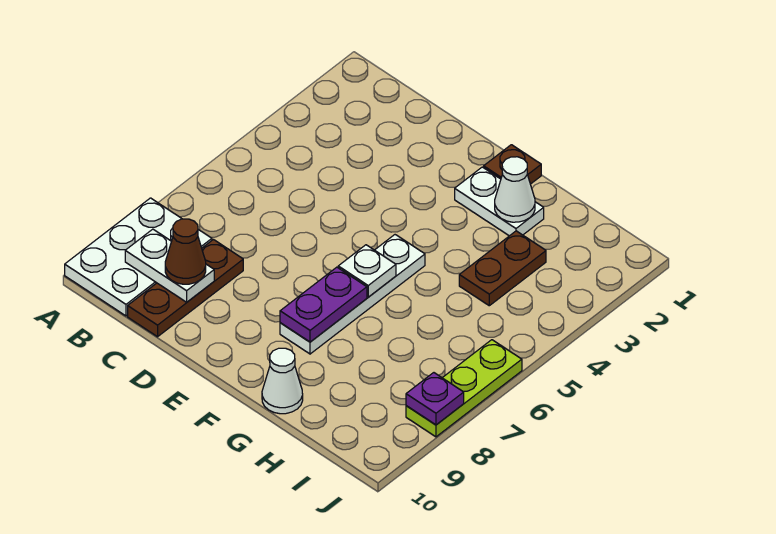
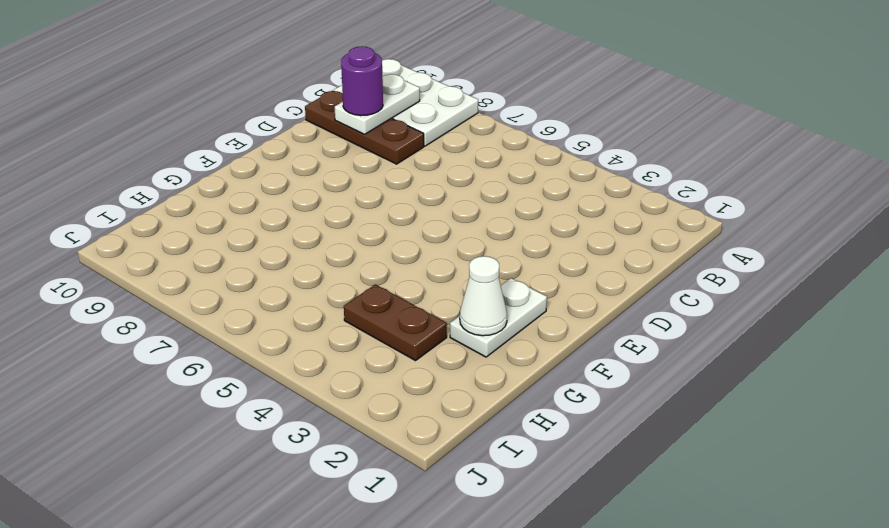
purple round brick C9 level 3 -> brown cone C9 level 3
none -> brown plate F1 level 1
none -> white plate F5:F8 level 1
none -> white cone G10 level 1

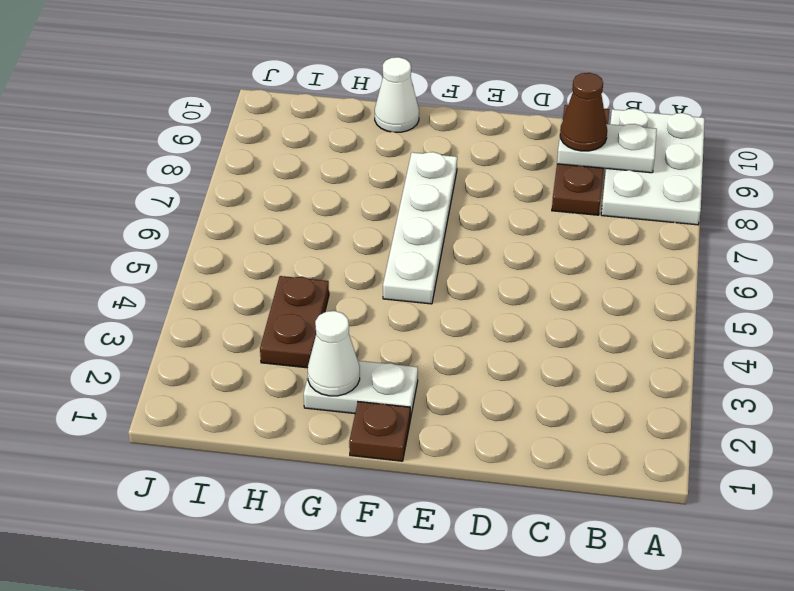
none -> lime plate J6:J8 level 1
none -> white plate F6 level 2
none -> purple plate F7:F8 level 2

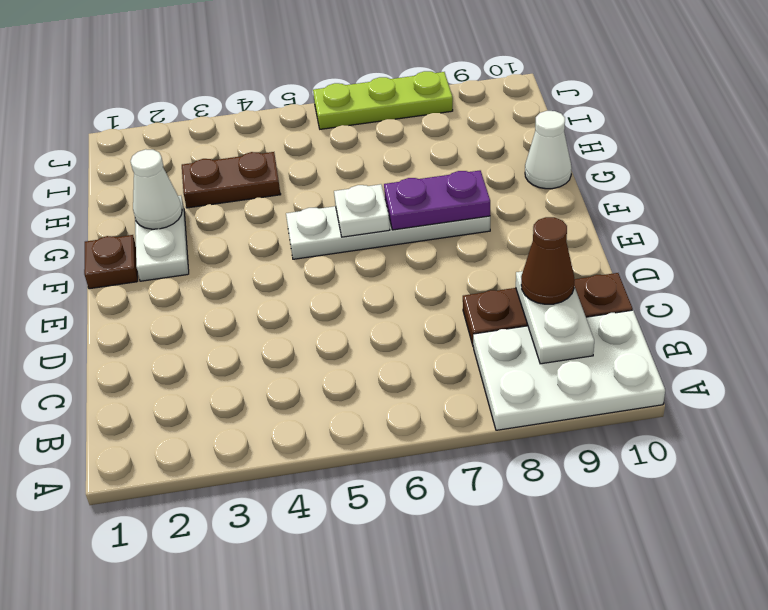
none -> purple plate J8 level 2

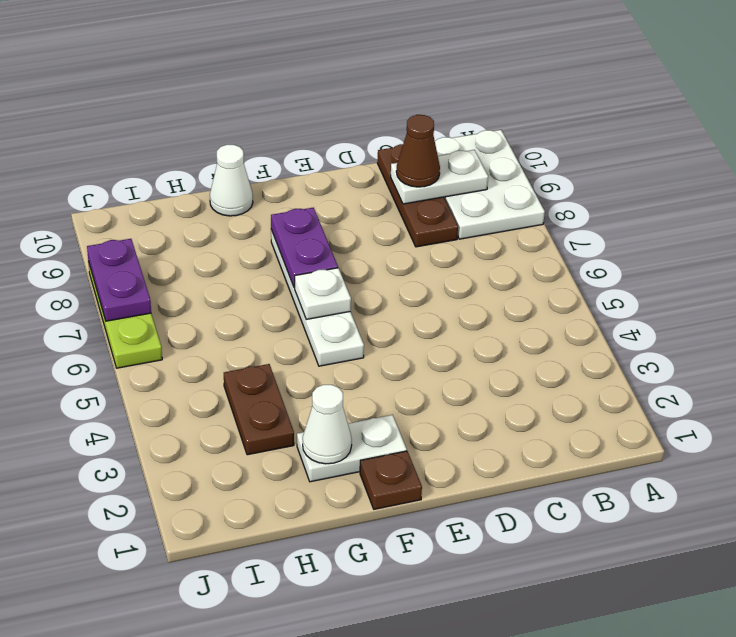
purple plate J7:J8 level 2 -> purple plate J8 level 2

